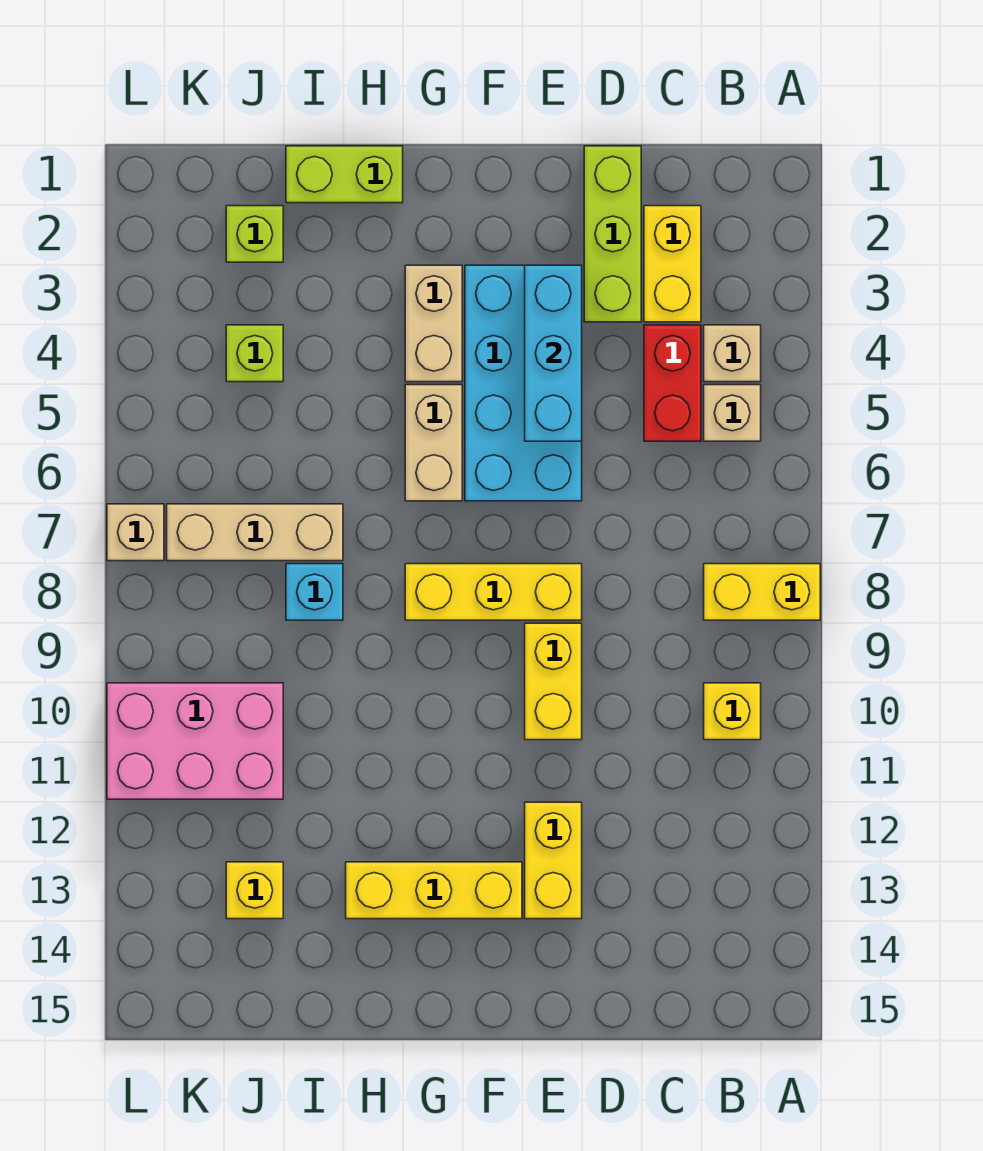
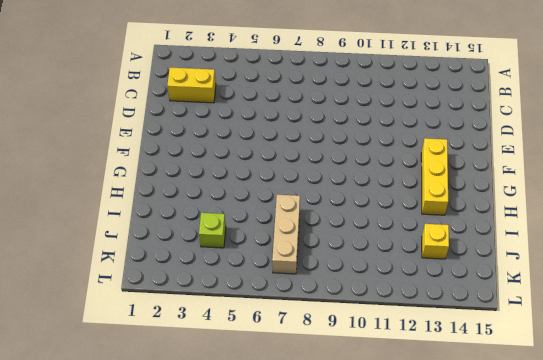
none -> yellow brick A8:B8 level 1
none -> tan brick B4 level 1
none -> tan brick B5 level 1

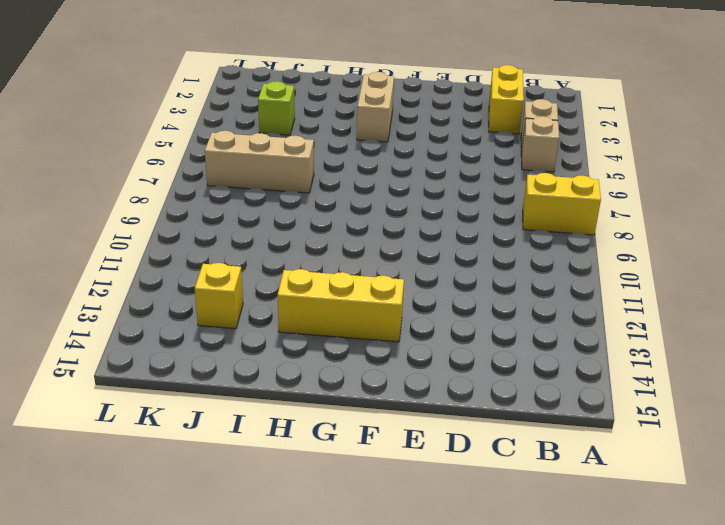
none -> yellow brick B10 level 1
none -> red brick C4:C5 level 1
none -> lime brick D1:D3 level 1

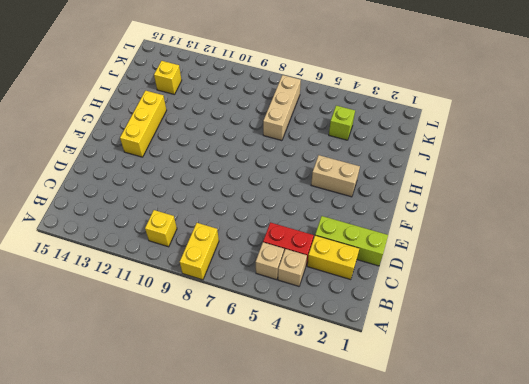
none -> cyan brick E3:F6 level 1
none -> yellow brick E8:G8 level 1
none -> yellow brick E9:E10 level 1

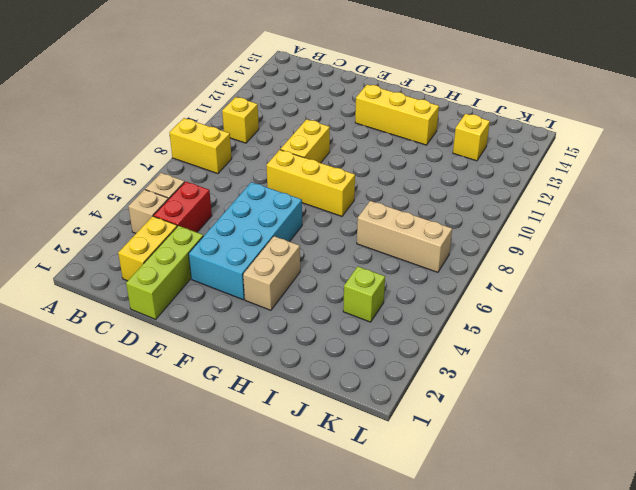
none -> yellow brick E12:E13 level 1
none -> tan brick G5:G6 level 1
none -> lime brick H1:I1 level 1

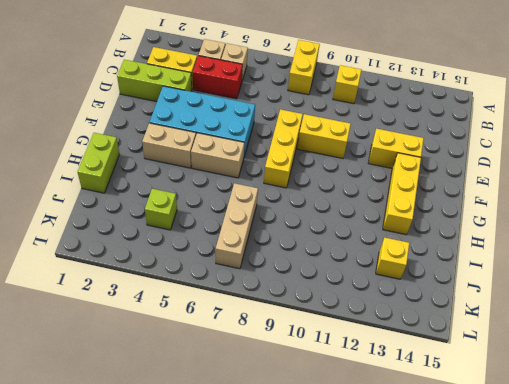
none -> cyan brick I8 level 1
none -> lime brick J2 level 1
none -> pink brick J10:L11 level 1

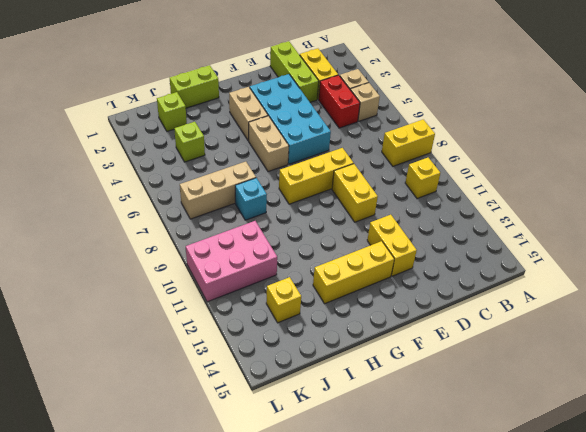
none -> tan brick L7 level 1
none -> cyan brick E3:E5 level 2

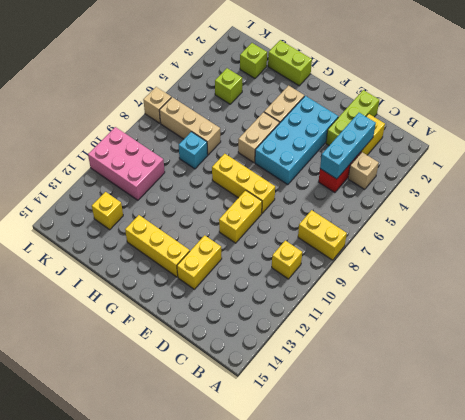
cyan brick C3:C5 level 2 -> cyan brick E3:E5 level 2
none -> tan brick B5 level 1

